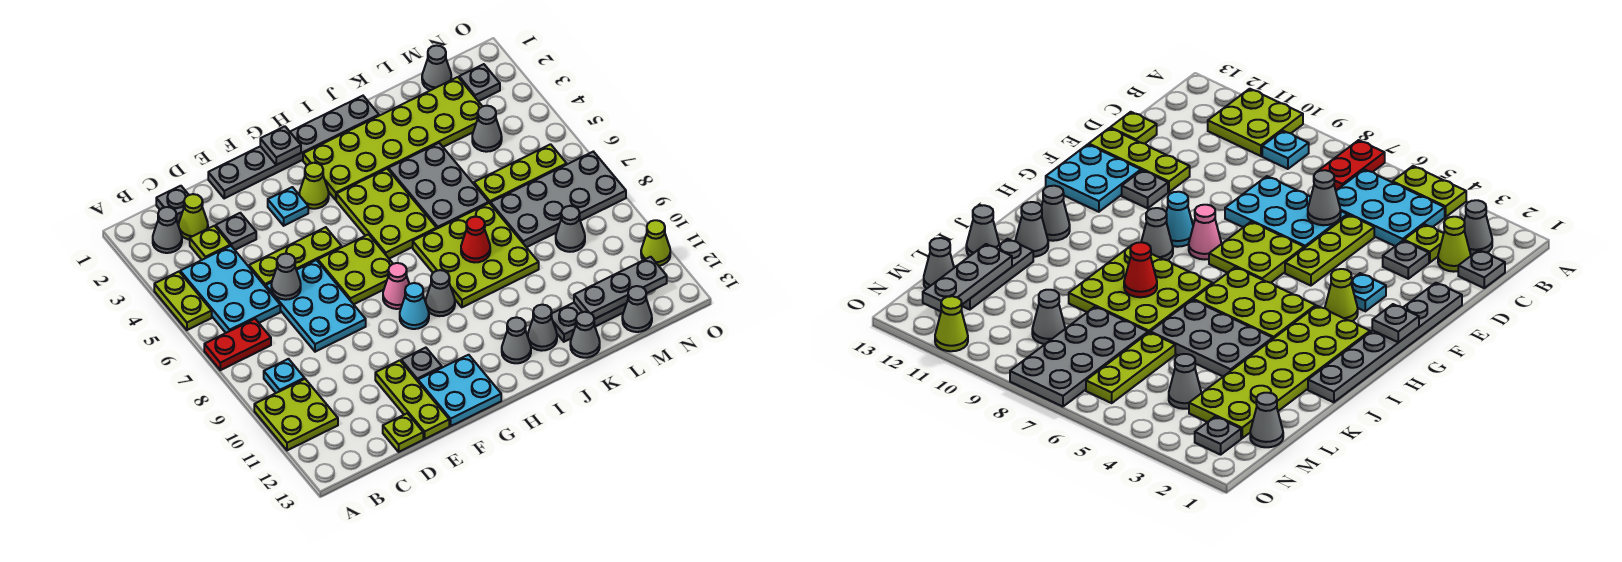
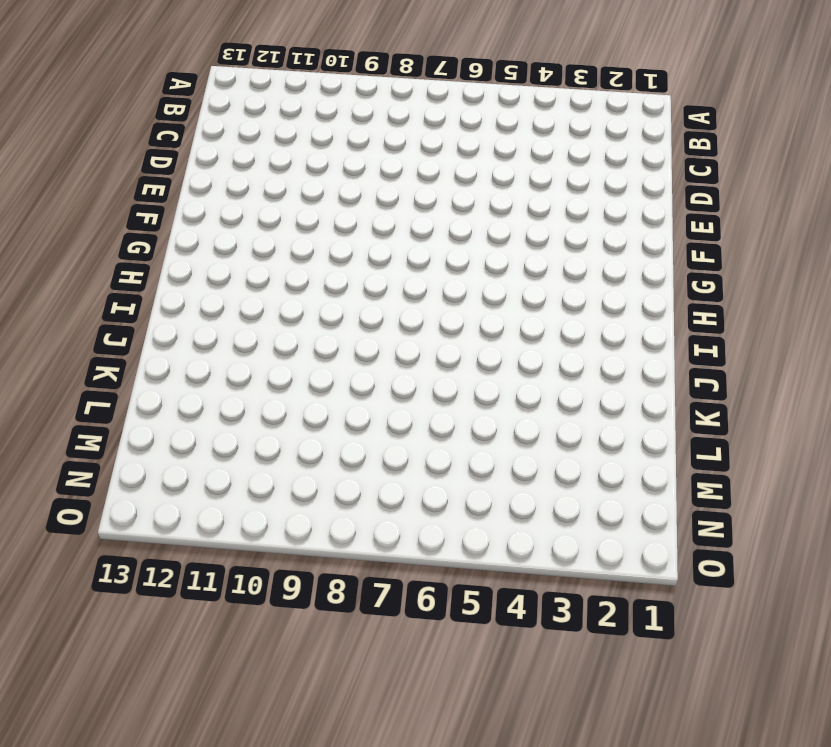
none -> lime plate A4:A5 level 1
none -> red plate A7:B7 level 1
none -> lime plate A10:B11 level 1
none -> grey cone B2 level 1

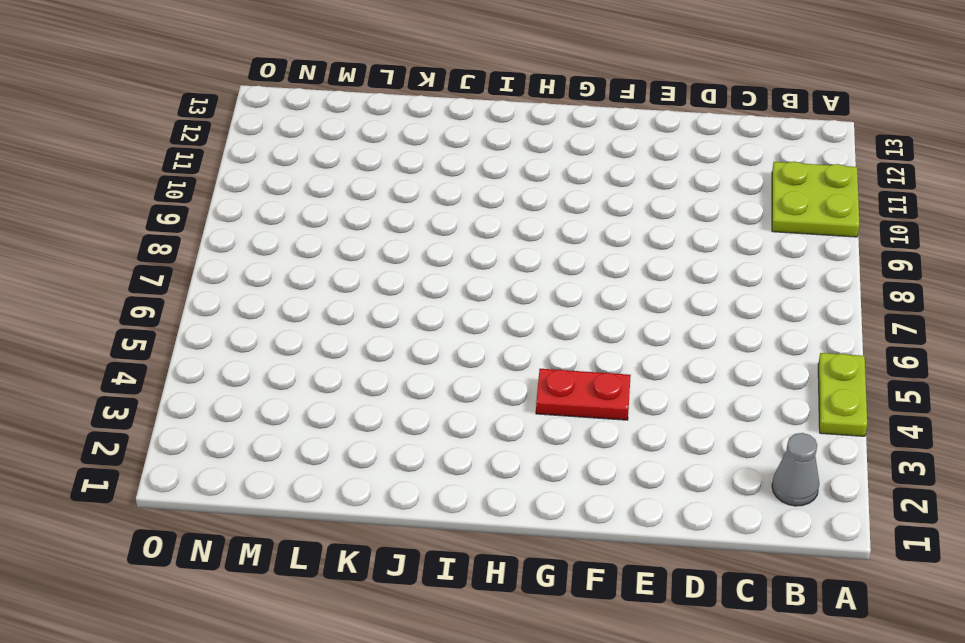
red plate F4:G4 level 1 -> red plate A7:B7 level 1
none -> cyan plate B4:C6 level 1
none -> cyan plate B9 level 1
none -> grey plate C1 level 1
none -> lime cone C2 level 1

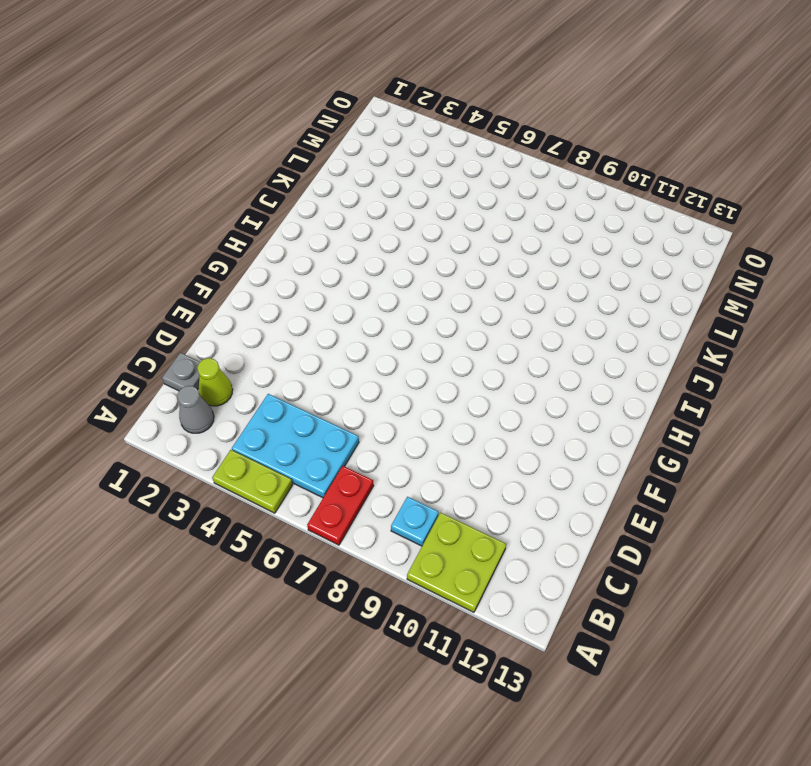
none -> lime plate C3 level 1
none -> grey plate D3 level 1
none -> lime plate D5:F5 level 1
none -> cyan plate D6:E8 level 1

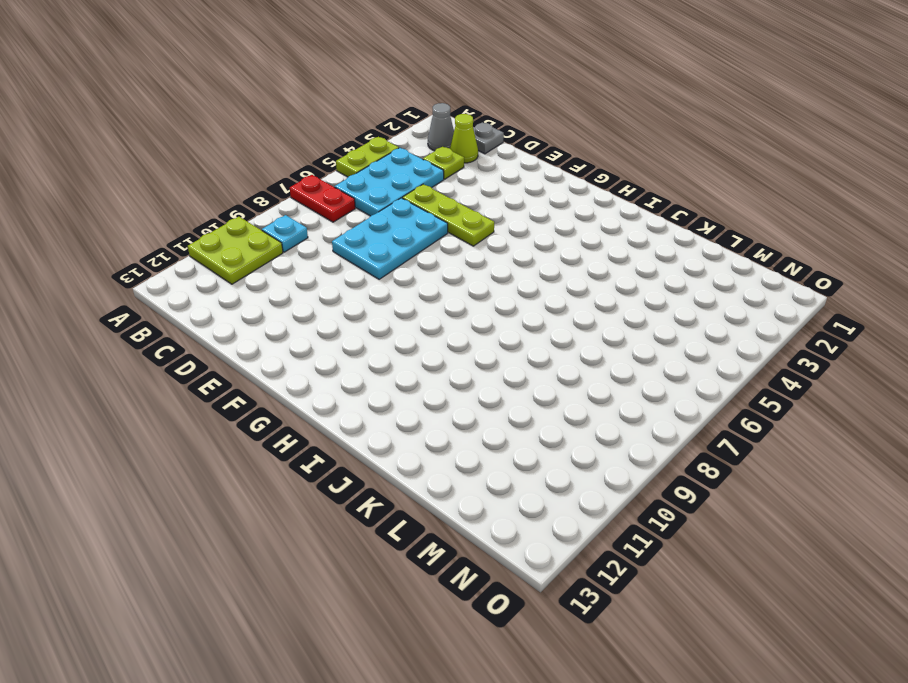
none -> grey plate D3 level 1
none -> lime plate D13 level 1
none -> grey plate E1:J1 level 1
none -> lime plate E11:E13 level 1

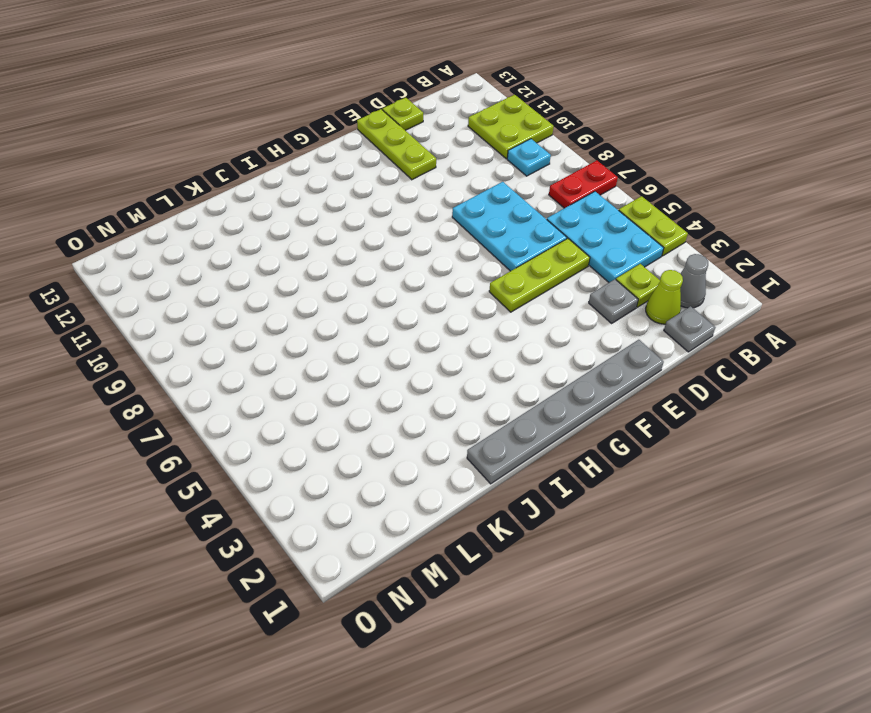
none -> cyan plate F3 level 1
none -> lime plate F6:G7 level 1
none -> grey plate F11 level 1
none -> cyan plate F12:G13 level 1

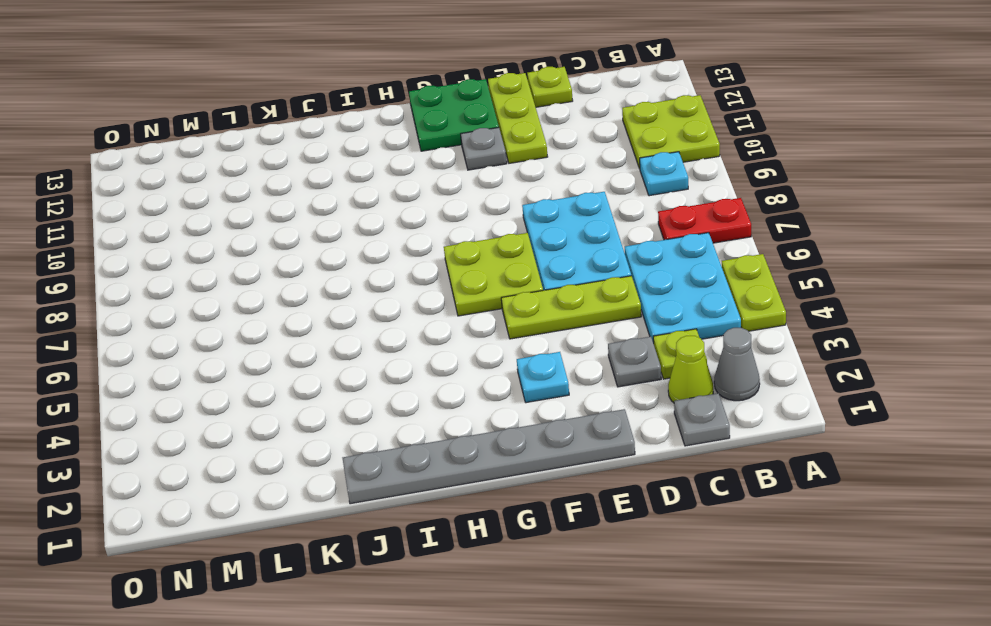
green plate F12:G13 level 1 -> cyan plate F12:G13 level 1
none -> lime cone G3 level 1
none -> pink cone G8 level 1
none -> cyan cone G9 level 1
none -> lime plate H2:M3 level 1

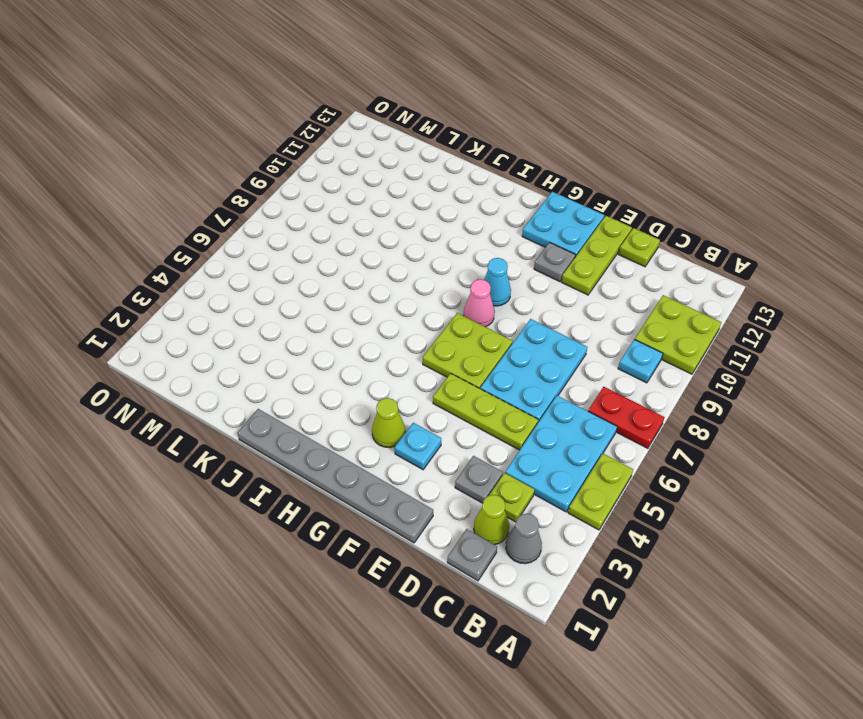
none -> lime plate H2:M3 level 1
none -> lime plate H4:I6 level 1
none -> grey cone H9 level 1
none -> lime plate I7:K9 level 1

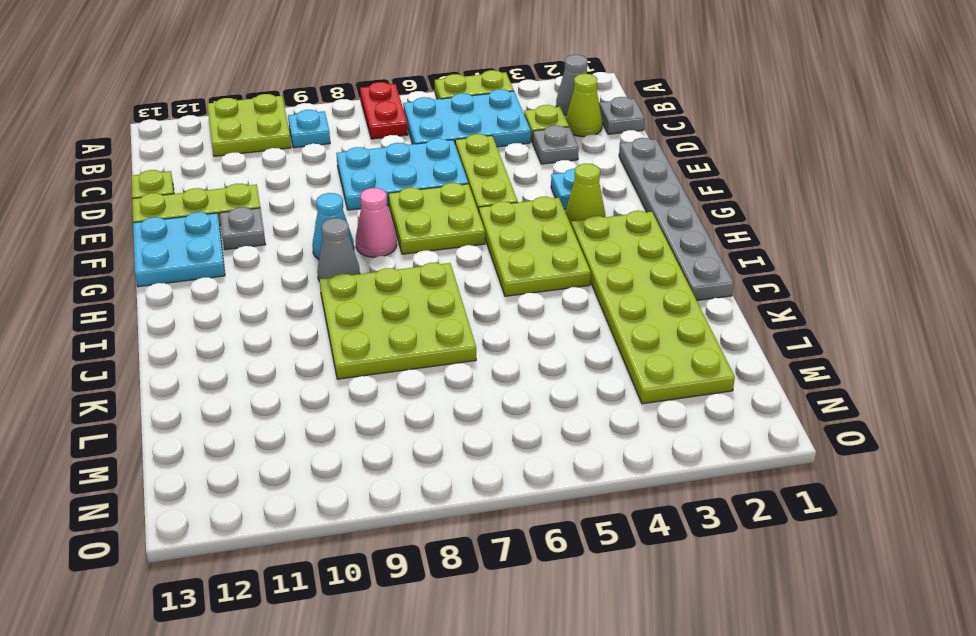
lime plate G4:I5 level 1 -> lime plate H4:I6 level 1
none -> grey cone I12 level 1
none -> grey plate J4:K6 level 1
none -> grey cone J12 level 1
none -> grey plate K12:M12 level 1

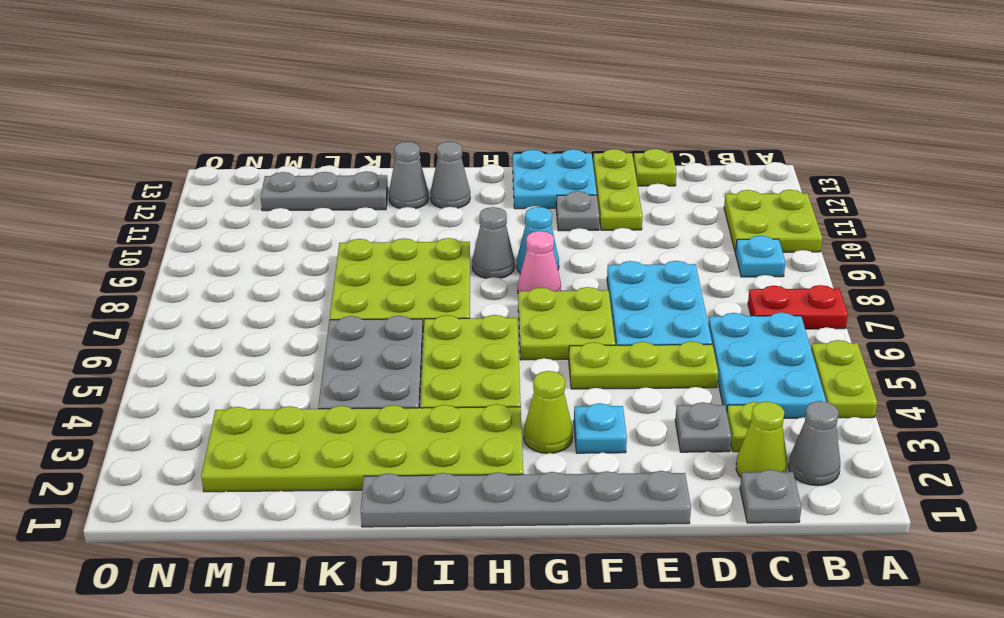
none -> grey cone K13 level 1
none -> lime plate L6:N6 level 1
none -> grey plate L7:O8 level 1
none -> grey cone M1 level 1

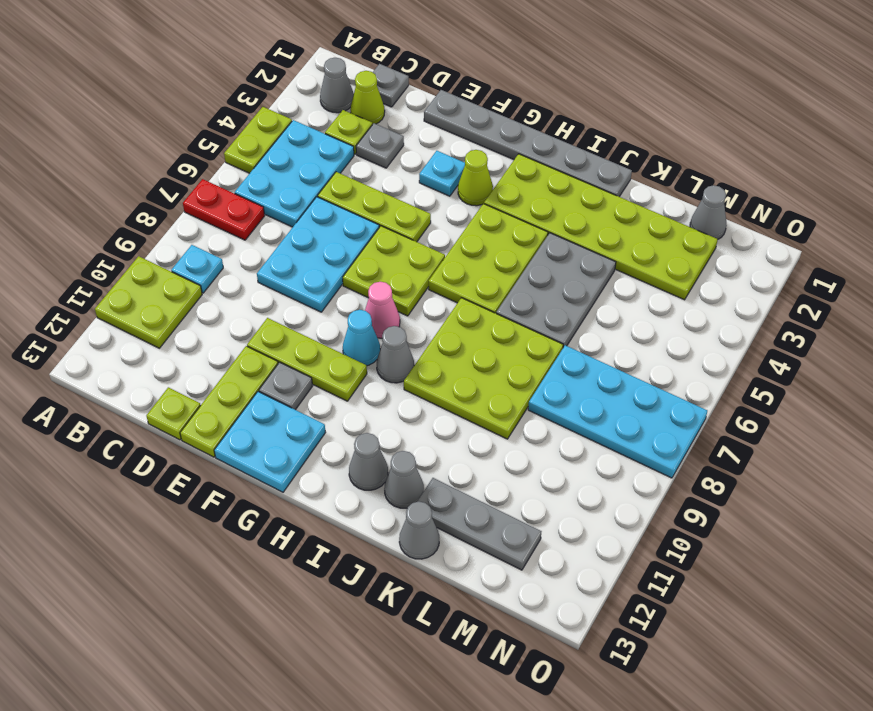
lime plate E10:G10 level 1 -> lime plate L6:N6 level 1
cyan plate L7:O8 level 1 -> grey plate L7:O8 level 1
none -> grey cone M4 level 1
none -> grey cone M9 level 1
none -> grey cone M13 level 1
none -> grey plate N2 level 1

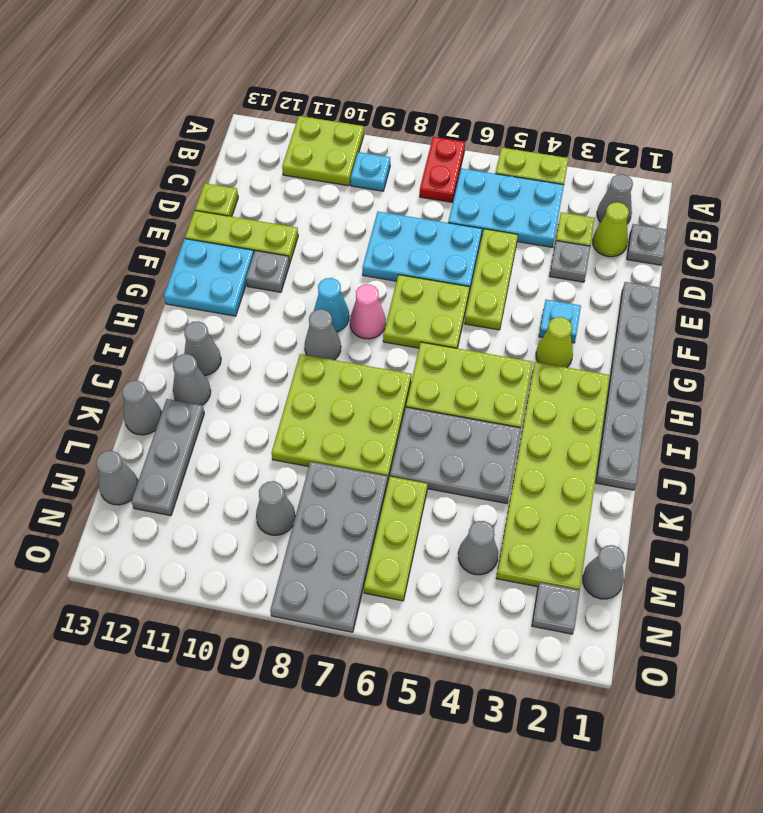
none -> lime cone O11 level 1
none -> grey cone D6 level 2
none -> grey plate G1 level 2
none -> red cone J8 level 2

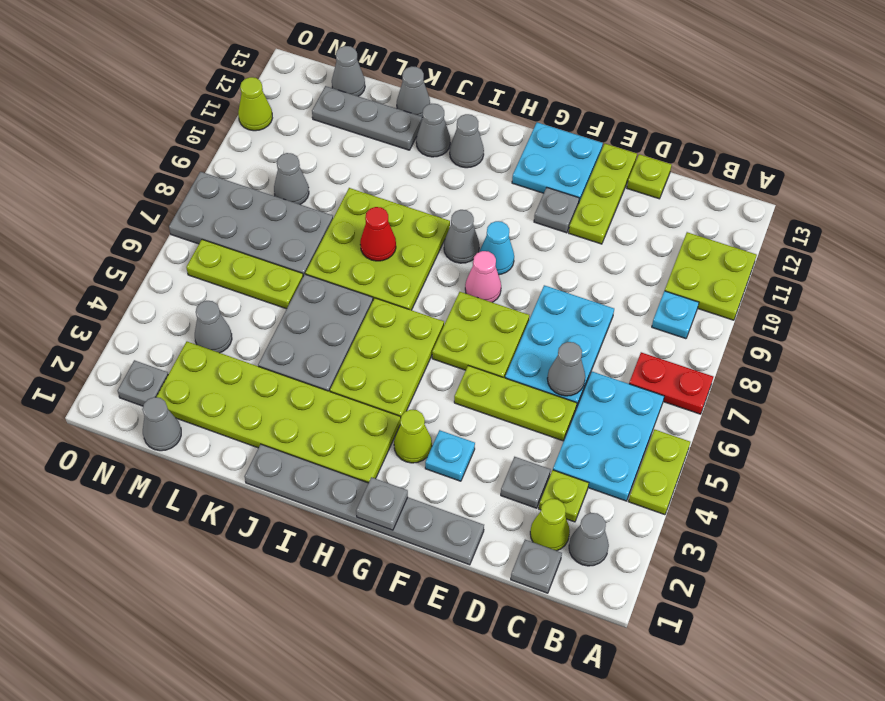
none -> grey plate L12:N12 level 2

